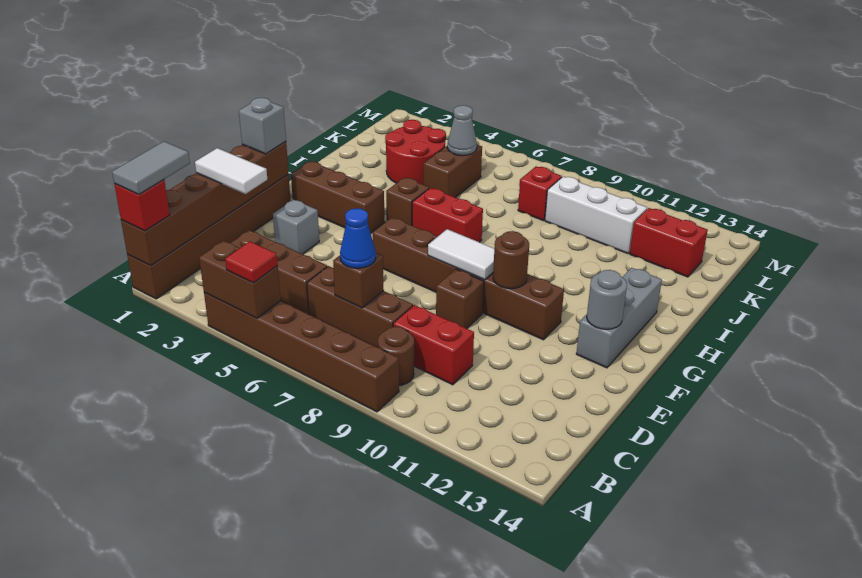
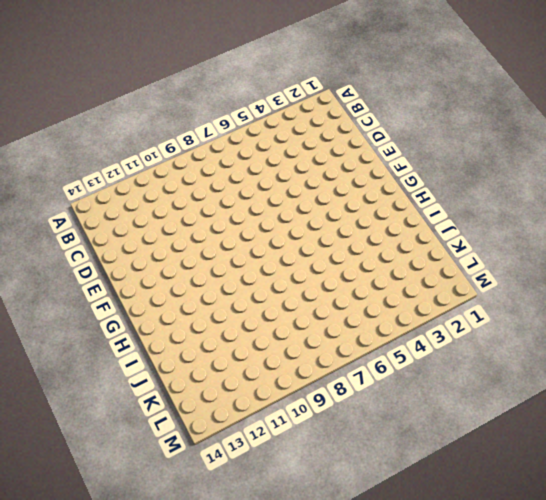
none -> brown brick A1:F1 level 1
none -> brown brick A4:A9 level 1
none -> brown round brick B9 level 1
none -> brown brick C3:C5 level 1

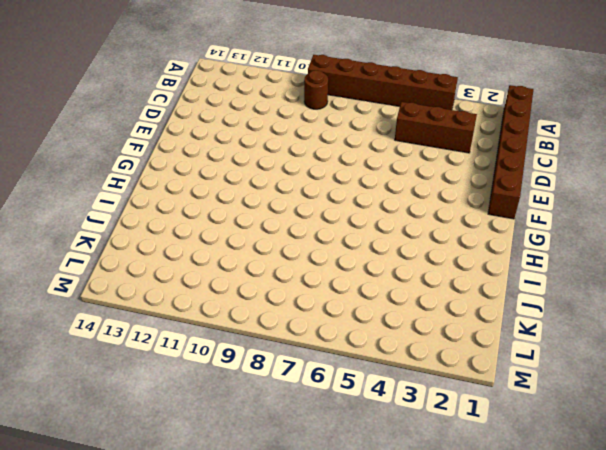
none -> brown brick C6:C8 level 1
none -> red brick C9:C10 level 1
none -> grey brick E3 level 1
none -> brown brick E9 level 1

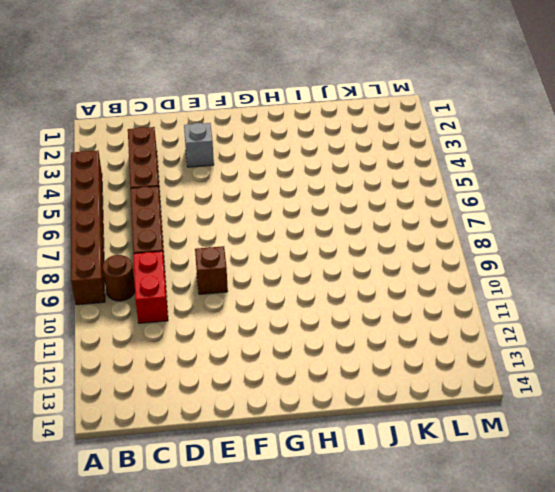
none -> brown brick A1:F1 level 1
none -> brown brick F6:F11 level 1
none -> grey brick F13:H13 level 1
none -> brown brick G2:G4 level 1

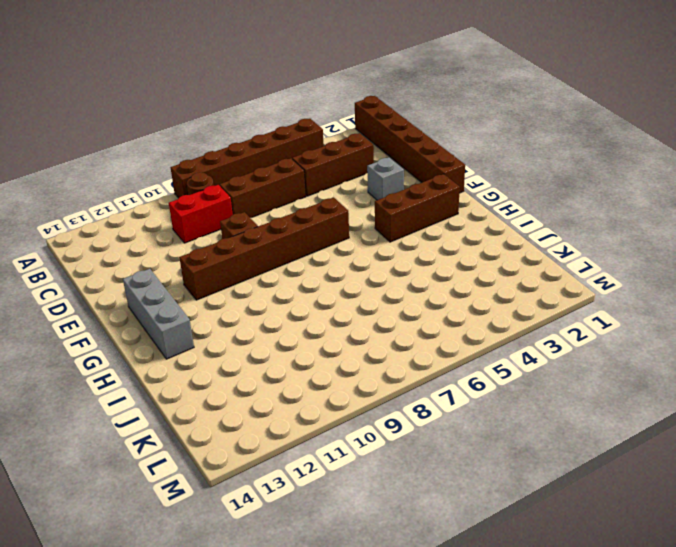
none -> brown brick H5 level 1
none -> red brick H6:H7 level 1
none -> red round brick J3:K4 level 1
none -> brown brick J5:K5 level 1

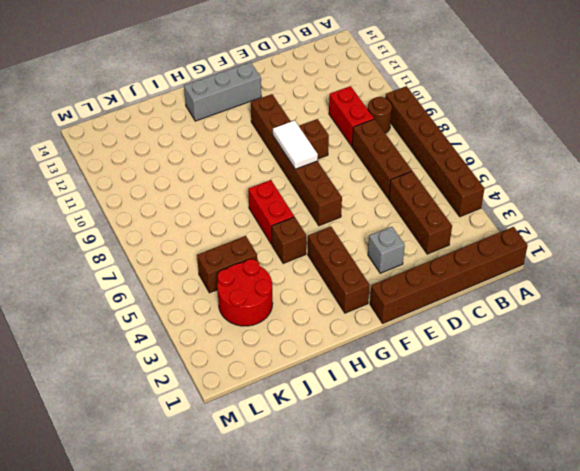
none -> red brick K8 level 1
none -> white brick K9:K11 level 1
none -> red brick K12:K13 level 1
none -> brown brick A1:F1 level 2

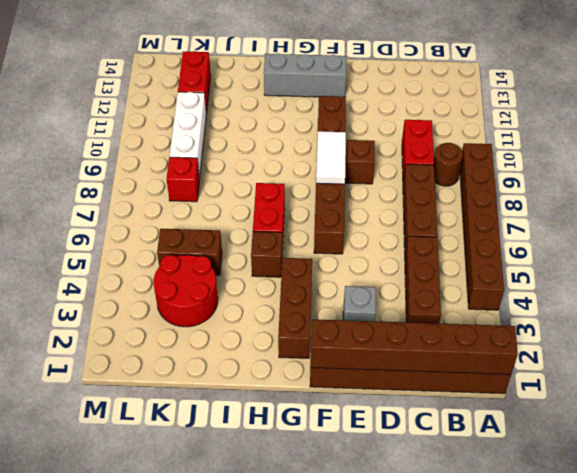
none -> brown brick A4:A5 level 2
none -> brown brick C7 level 2
none -> brown round brick F10 level 2
none -> grey round brick F13 level 2

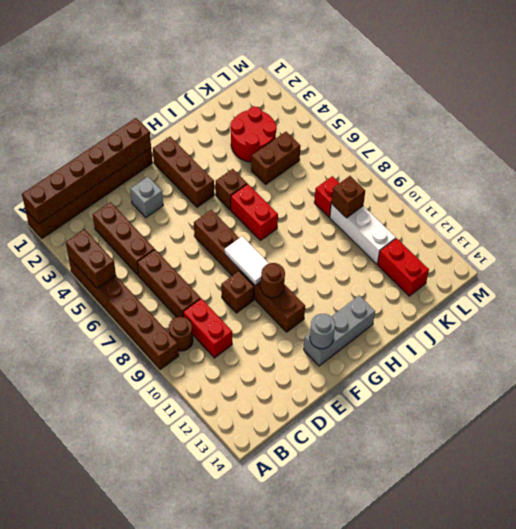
brown brick K9 level 2 -> brown brick C7 level 2
none -> grey cone K5 level 2
none -> red brick A1 level 3
none -> red tile A5 level 3
none -> blue cone C7 level 3

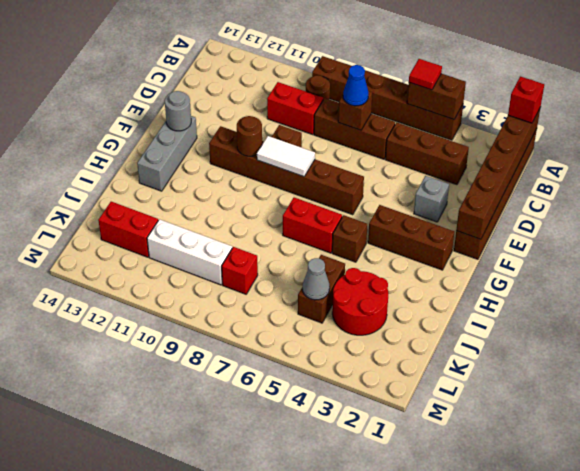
none -> white tile D1:D2 level 3
none -> grey brick F1 level 3
none -> grey tile A1:B1 level 4

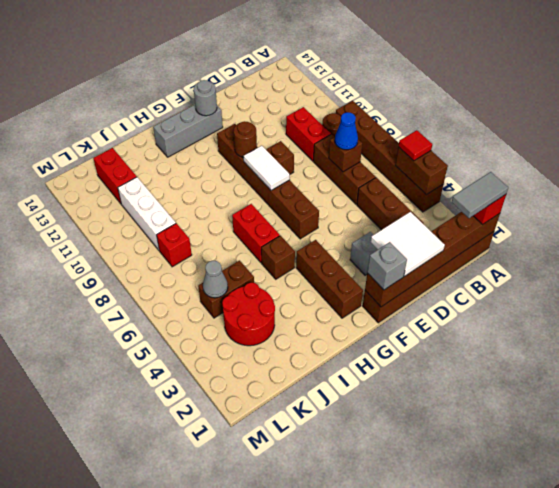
white tile D1:E2 level 3 -> white tile D1:D2 level 3

